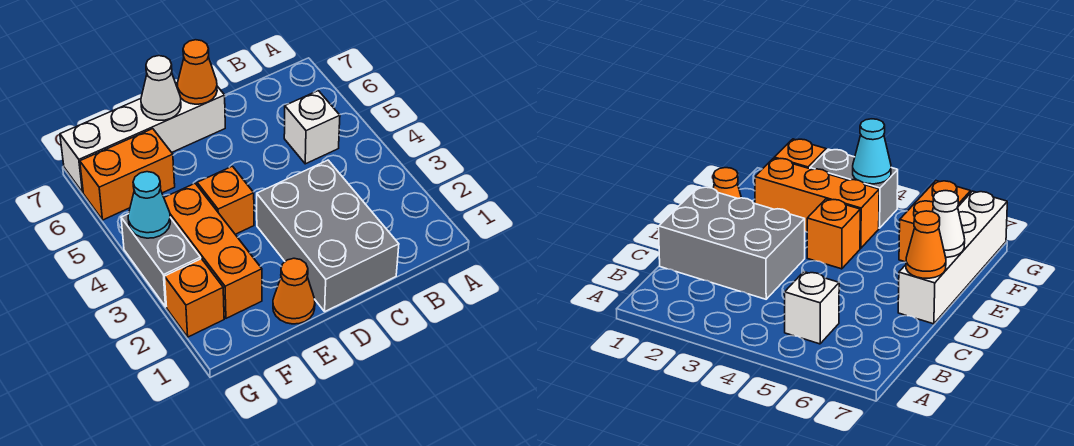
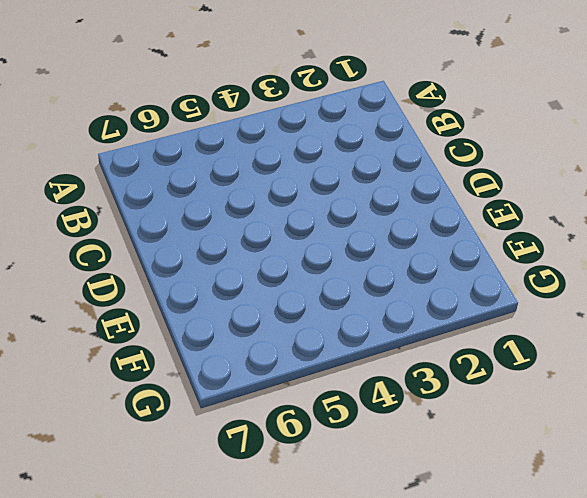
none -> white brick B5 level 1
none -> grey brick C1:D3 level 1
none -> white brick D7:G7 level 1

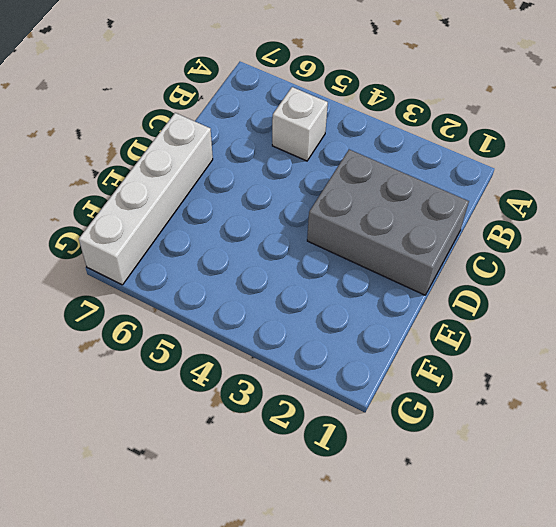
none -> orange cone E1 level 1
none -> orange brick E4 level 1
none -> orange brick F2:F4 level 1

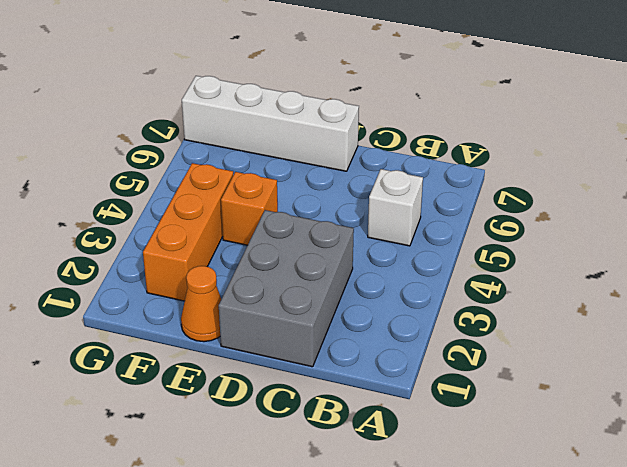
none -> orange brick F6:G6 level 1
none -> orange brick G2 level 1
none -> grey brick G3:G4 level 1

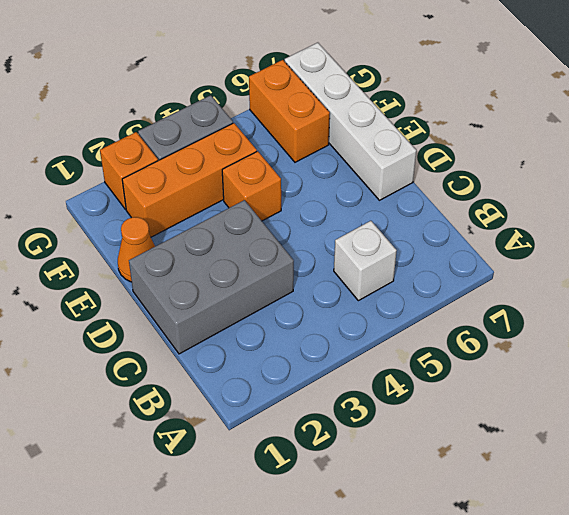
none -> orange cone D7 level 2
none -> white cone E7 level 2
none -> cyan cone G4 level 2

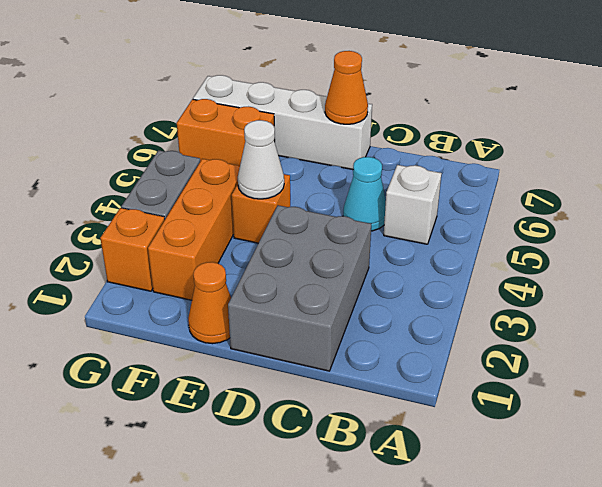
cyan cone C5 level 1 -> cyan cone G4 level 2
white cone E4 level 2 -> white cone E7 level 2

